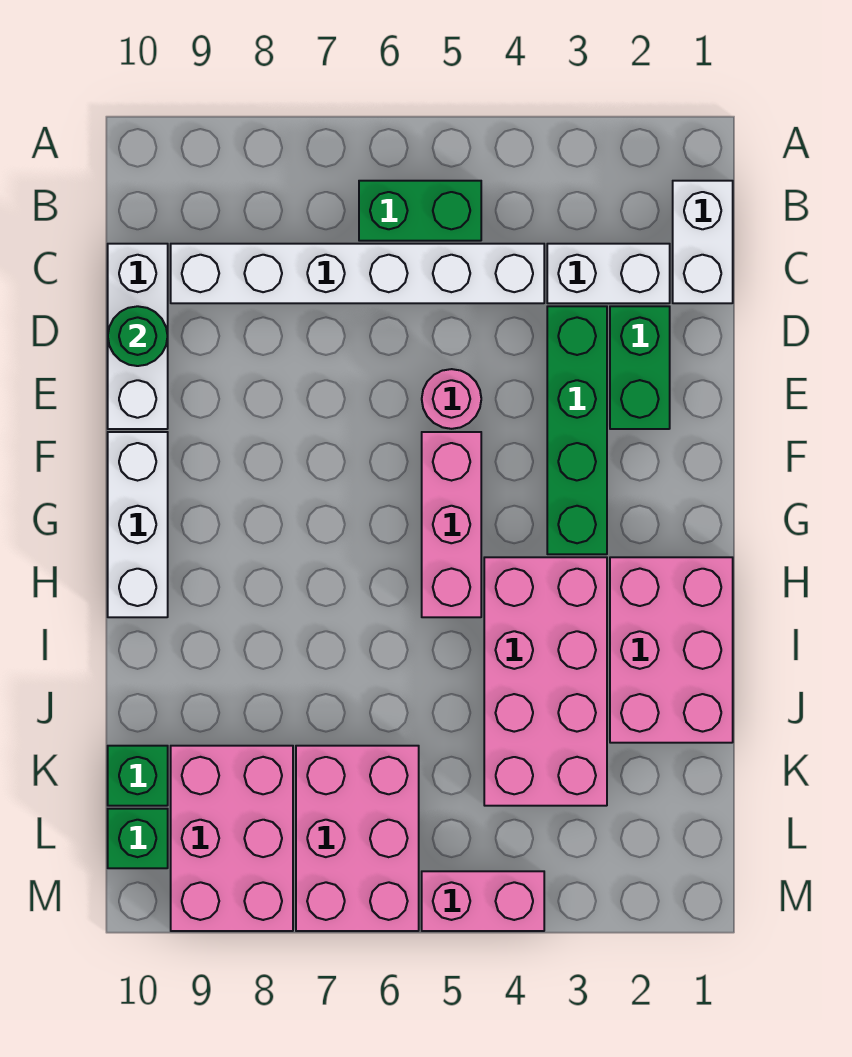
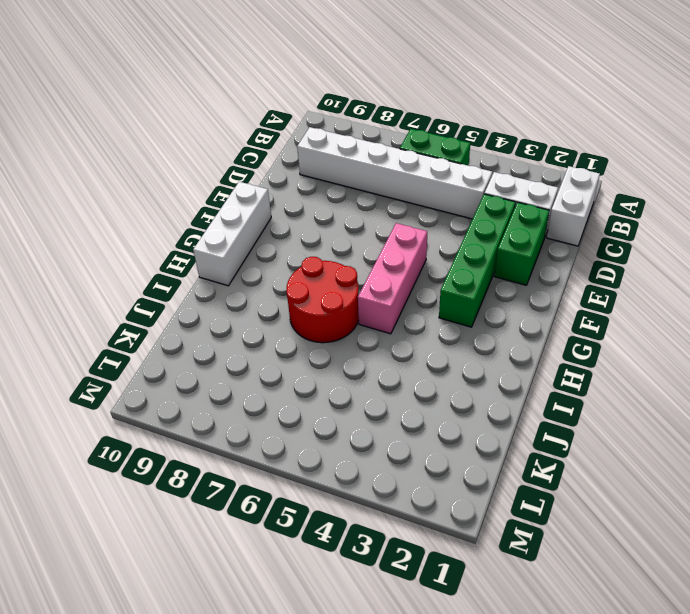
red round brick H6:I7 level 1 -> none
none -> white brick C10:E10 level 1
none -> pink round brick E5 level 1
none -> pink brick H1:J2 level 1

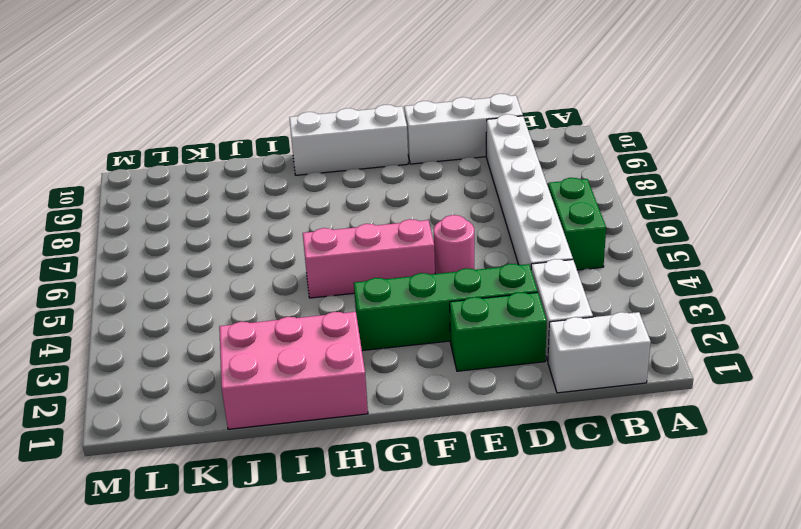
none -> pink brick H3:K4 level 1
none -> pink brick K6:M7 level 1
none -> pink brick K8:M9 level 1

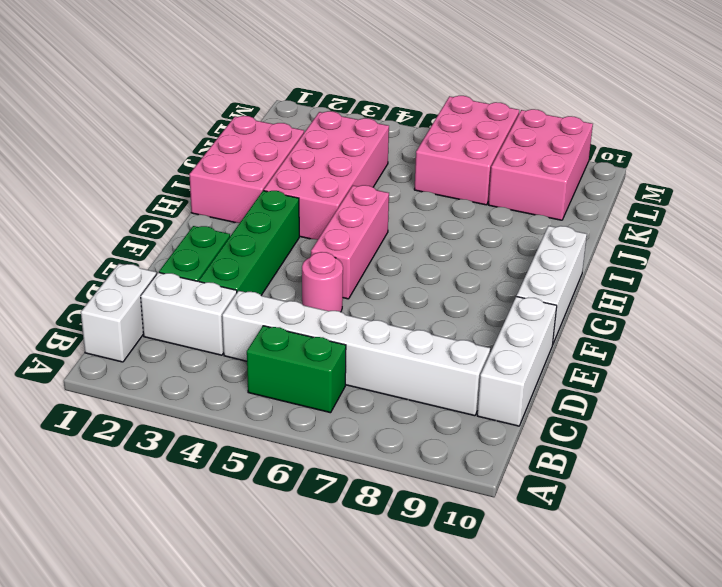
none -> green brick K10 level 1
none -> green brick L10 level 1
none -> pink brick M4:M5 level 1

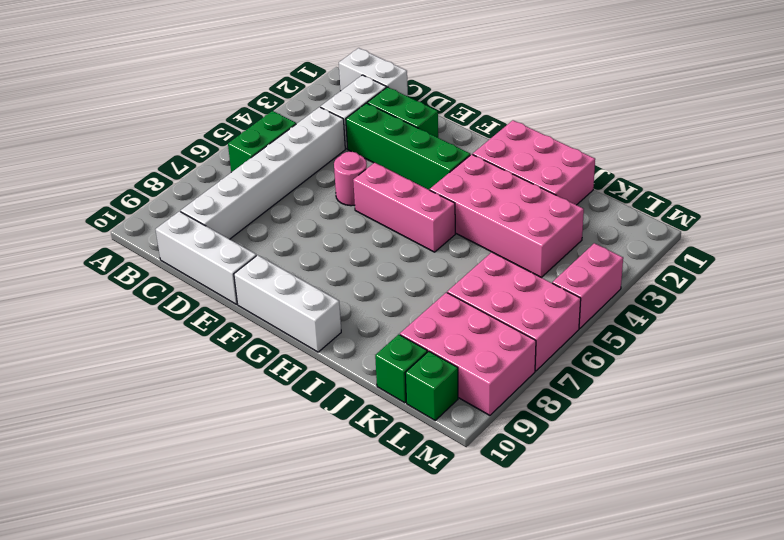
none -> green round brick D10 level 2

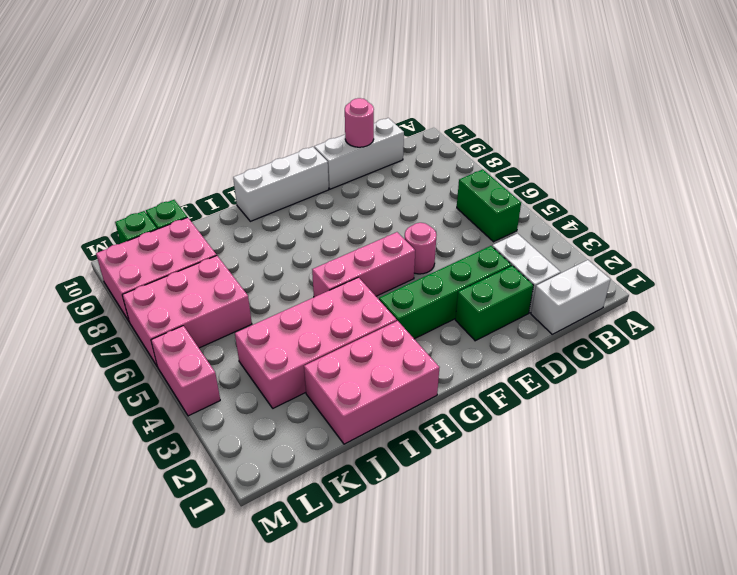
pink round brick D10 level 2 -> green round brick D10 level 2
none -> white brick C4:C9 level 1

